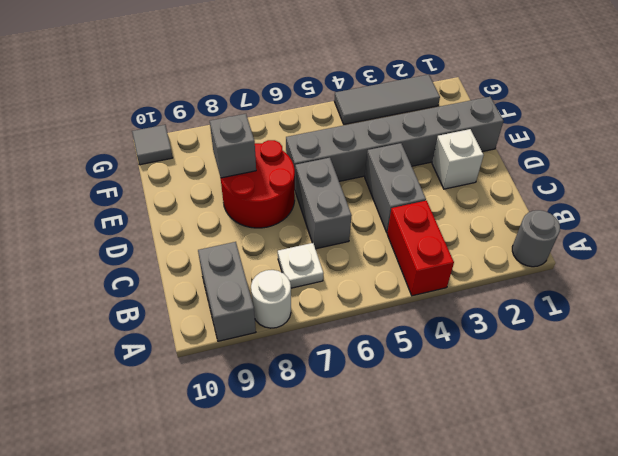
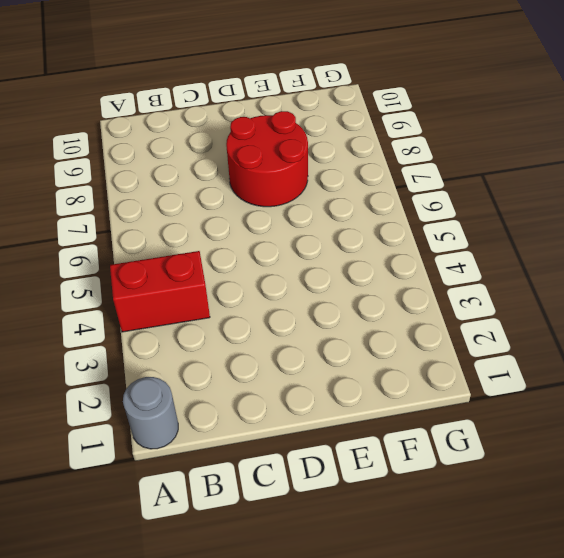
none -> white round brick A8 level 1
none -> grey brick A9:B9 level 1
none -> white plate B7 level 1

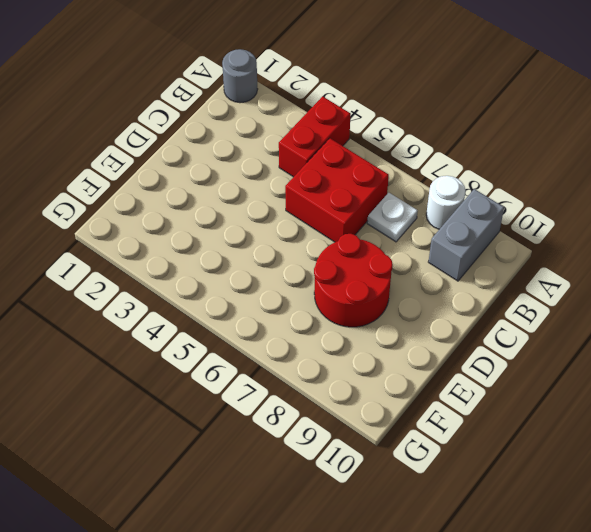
red brick B5:C6 level 1 -> grey brick C6:D6 level 1
none -> grey brick C4:D4 level 1
none -> white brick D2 level 1
none -> grey brick E1:E6 level 1

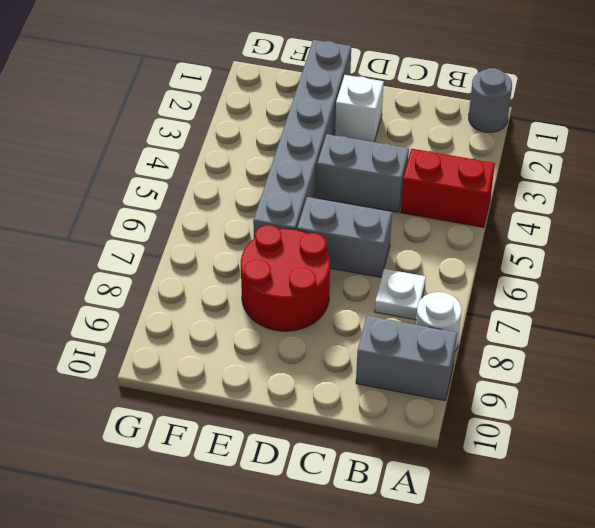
none -> grey tile G2:G4 level 1
none -> grey tile G10 level 1
none -> grey brick E8 level 2

